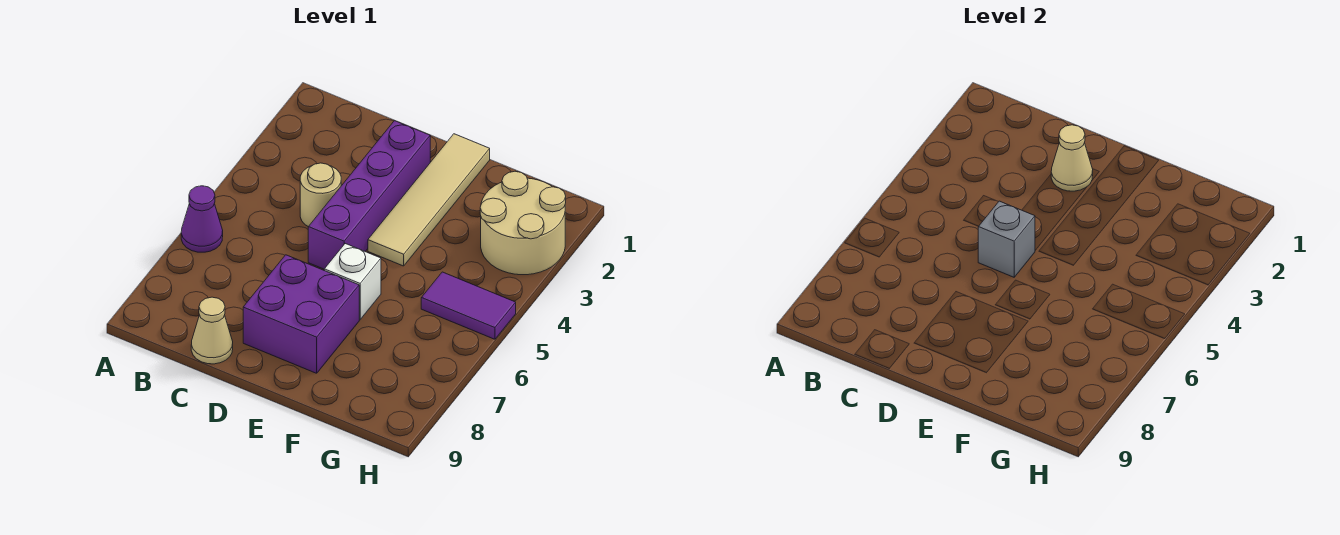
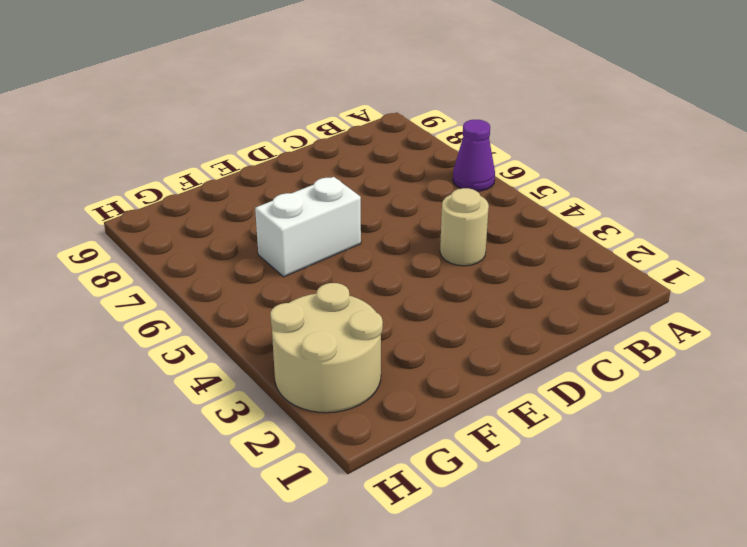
white brick E6:F6 level 1 -> white brick E6 level 1
none -> tan cone C9 level 1
none -> purple brick D2:D5 level 1

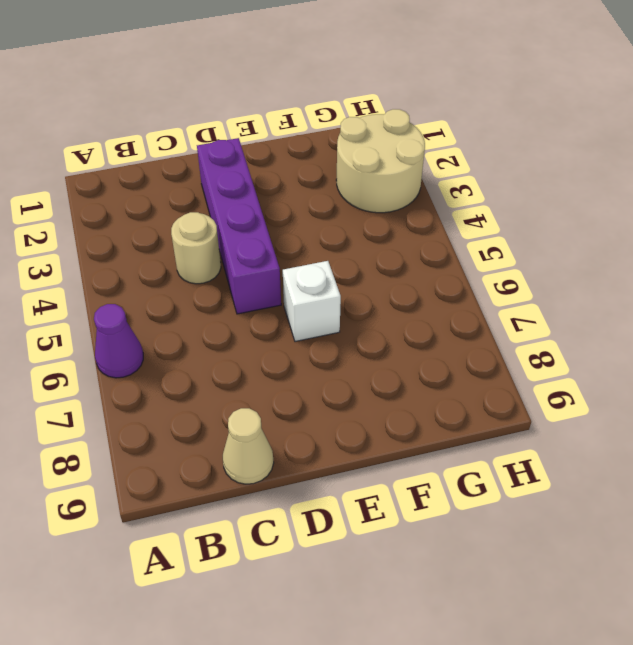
none -> purple brick D7:E8 level 1
none -> tan tile E1:E4 level 1

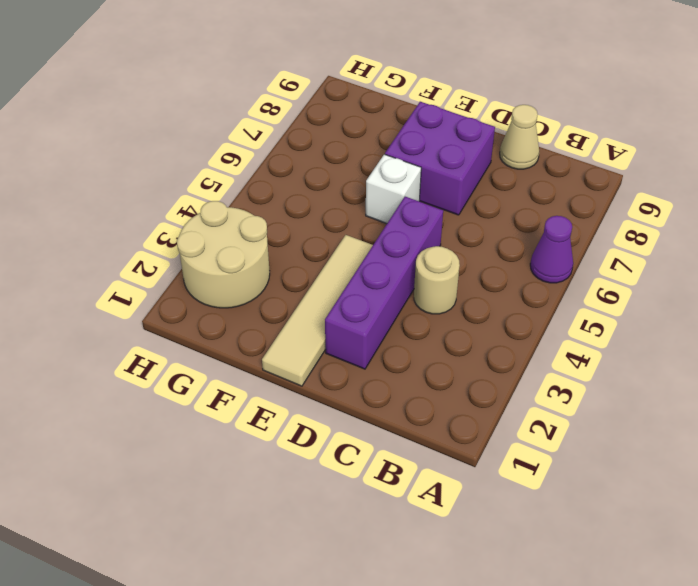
none -> purple tile G5:H5 level 1
none -> tan cone D2 level 2

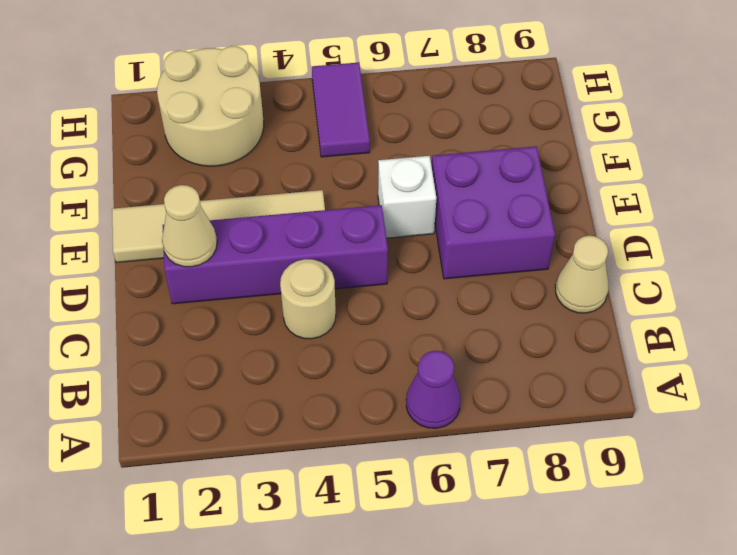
none -> grey brick D5 level 2

